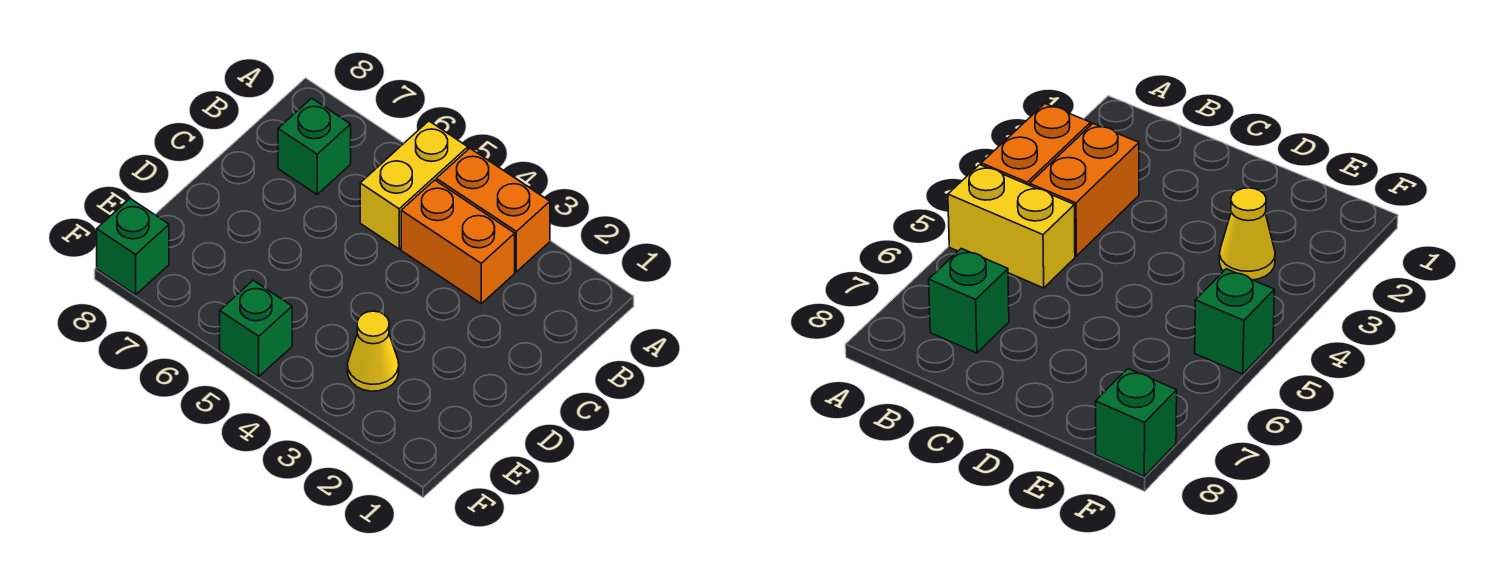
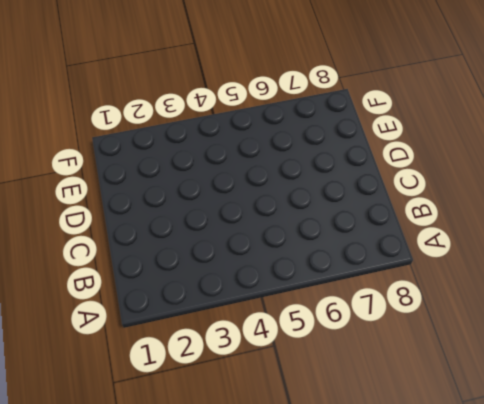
none -> orange brick A3:A4 level 1
none -> yellow brick A5:B5 level 1

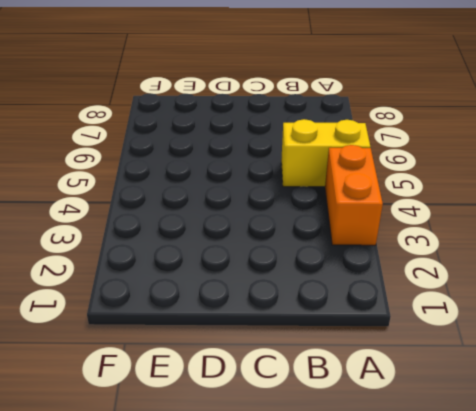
none -> orange brick B3:B4 level 1
none -> green brick B7 level 1

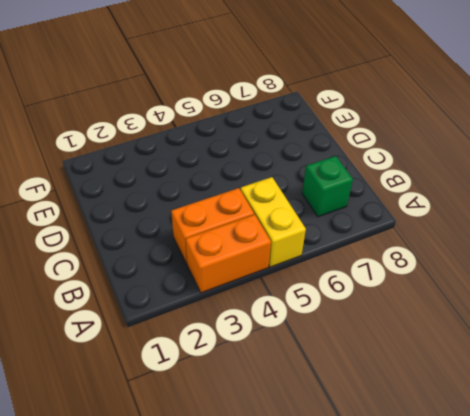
none -> yellow cone E3 level 1
none -> green brick F5 level 1

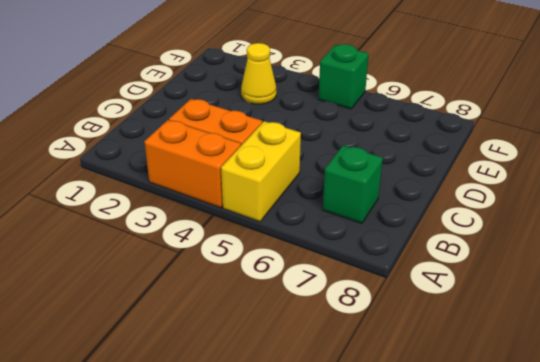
none -> green brick F8 level 1

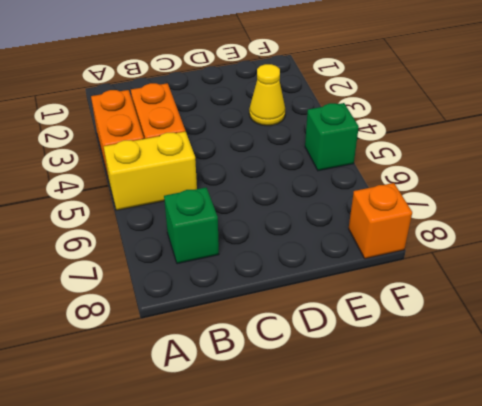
orange brick F8 level 1 -> green brick F8 level 1

